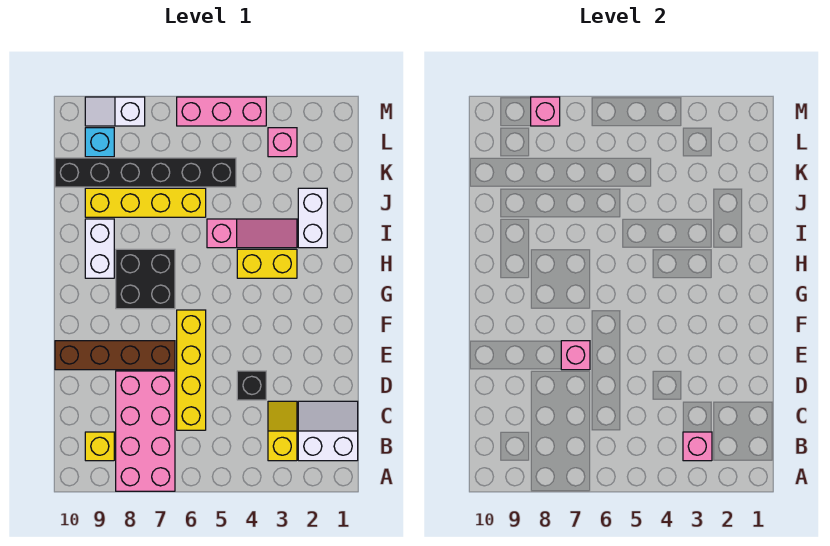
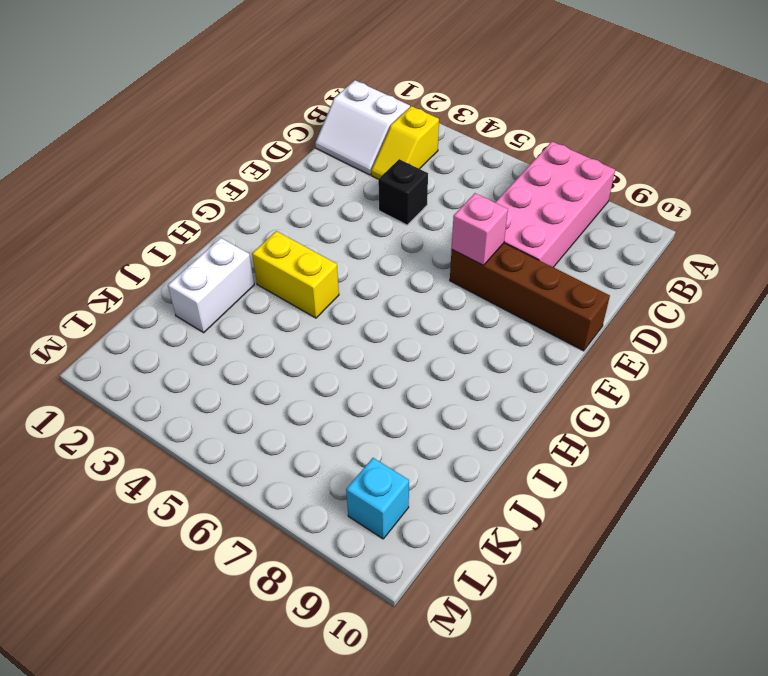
none -> yellow brick B9 level 1
none -> yellow brick C6:F6 level 1
none -> black brick G7:H8 level 1

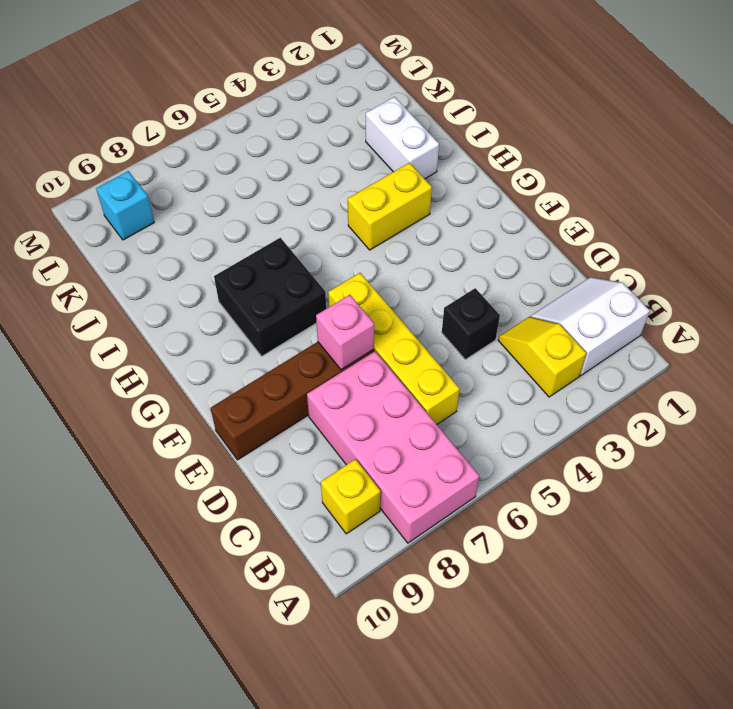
none -> white brick H9:I9 level 1
none -> pink slope I3:I5 level 1 top 5
none -> yellow brick J6:J9 level 1

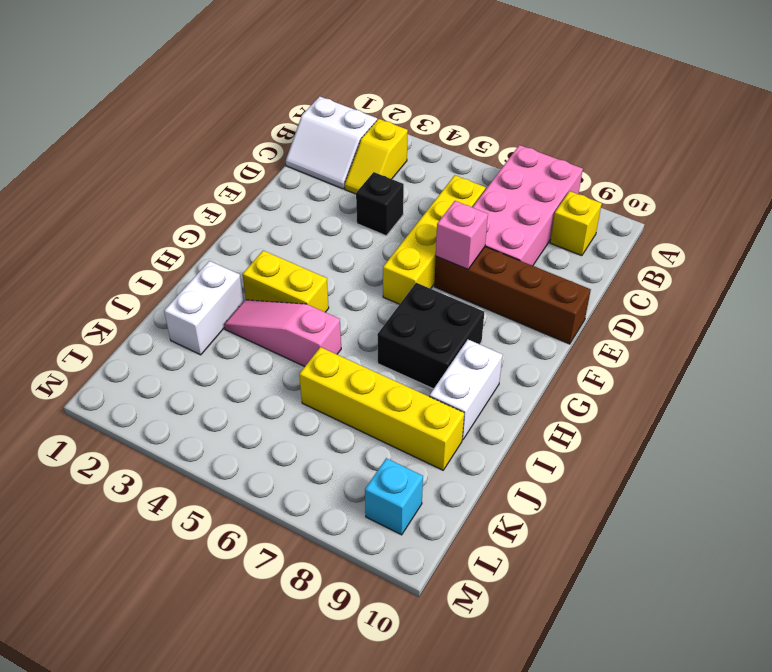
none -> black brick K5:K10 level 1
none -> pink brick L3 level 1
none -> pink brick M4:M6 level 1

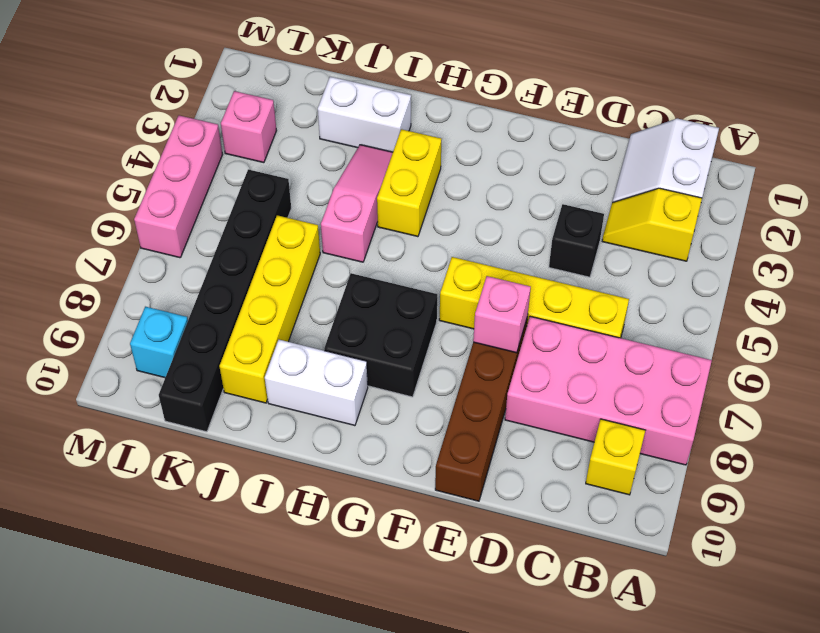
none -> white slope M8:M9 level 1 top 8
none -> pink brick B3 level 2
none -> pink brick M8 level 2

